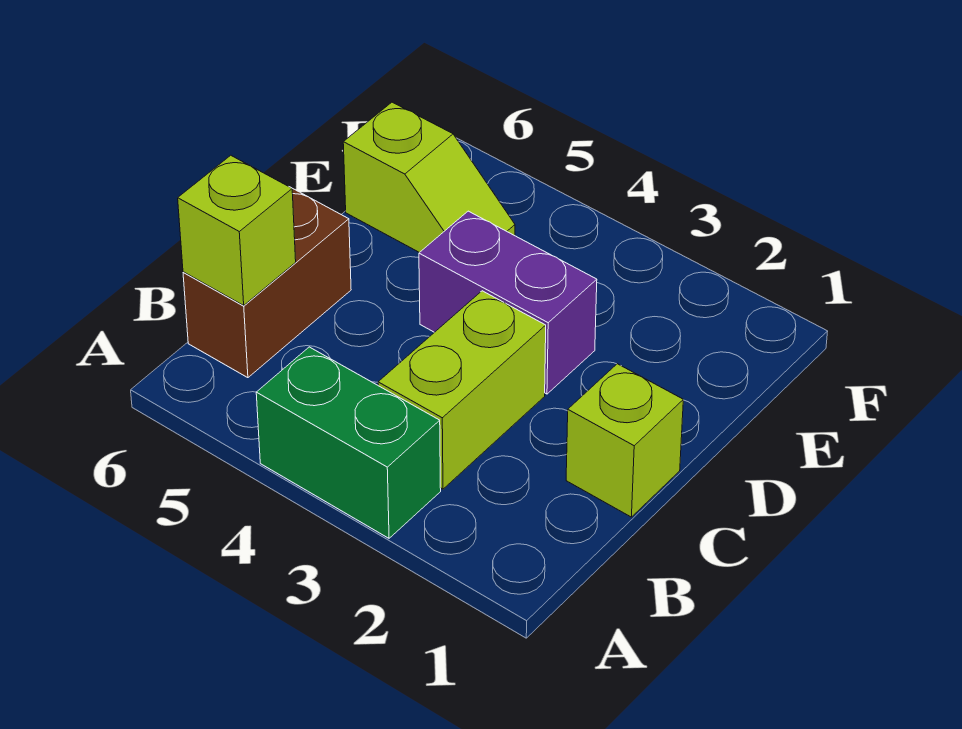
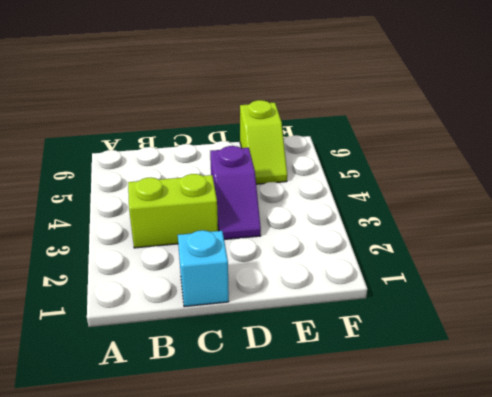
cyan brick C1 level 1 -> lime brick C1 level 1
purple slope D3:D4 level 1 top 4 -> purple brick D3:D4 level 1
none -> green brick A3:A4 level 1
none -> brown brick B6:C6 level 1

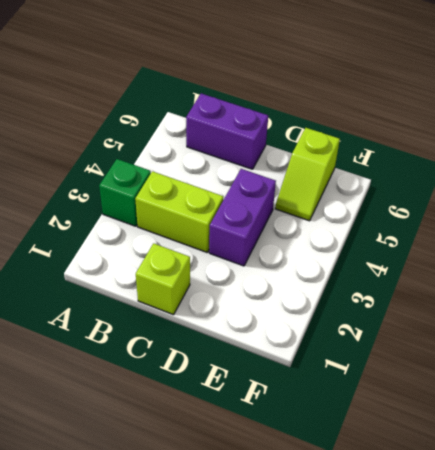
green brick A3 level 1 -> green brick A3:A4 level 1
purple brick B6:C6 level 1 -> brown brick B6:C6 level 1
none -> lime brick B6 level 2

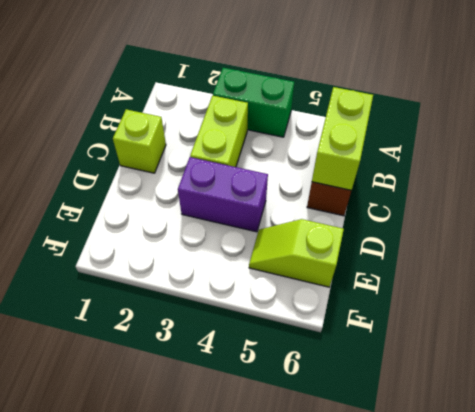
lime brick B6:C6 level 2 -> lime brick B6 level 2

